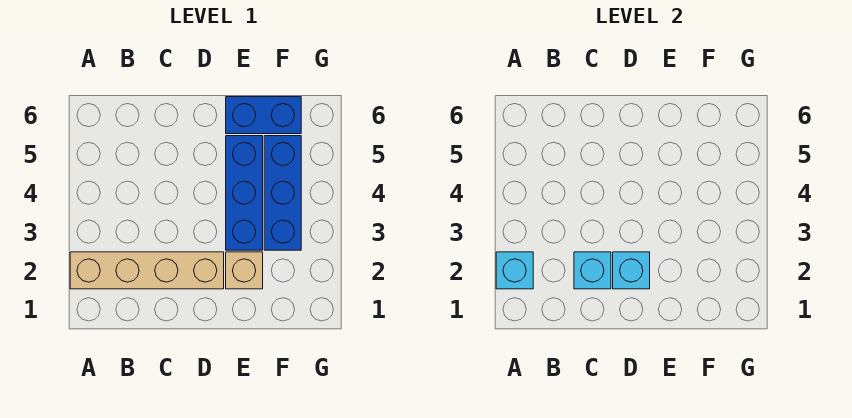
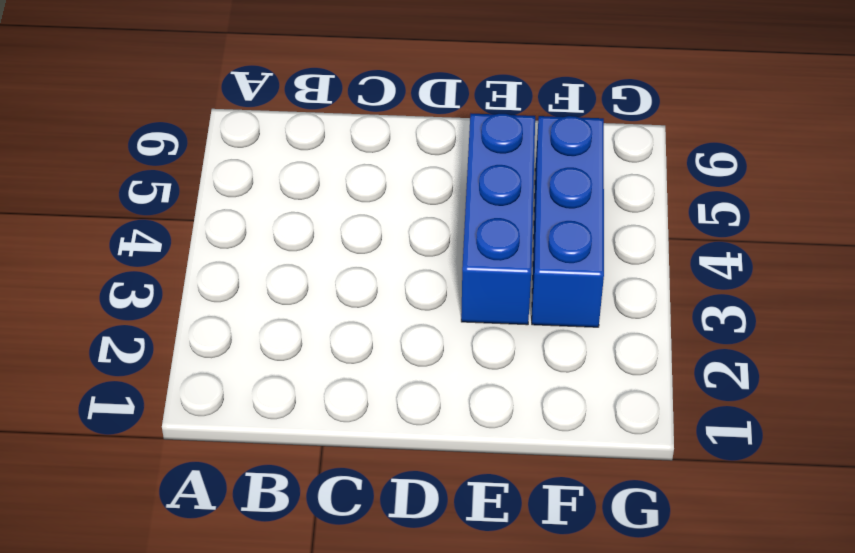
none -> tan brick A2:D2 level 1
none -> tan brick E2 level 1

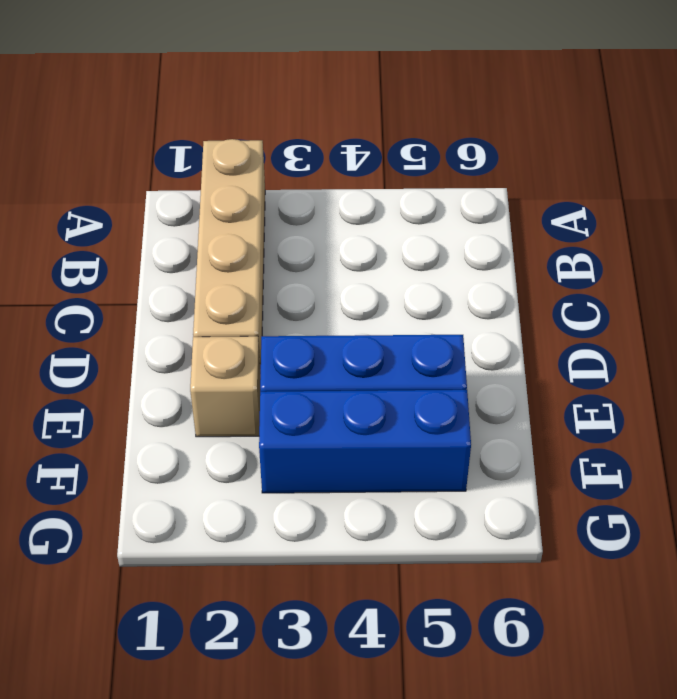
none -> blue brick E6:F6 level 1
none -> cyan brick A2 level 2

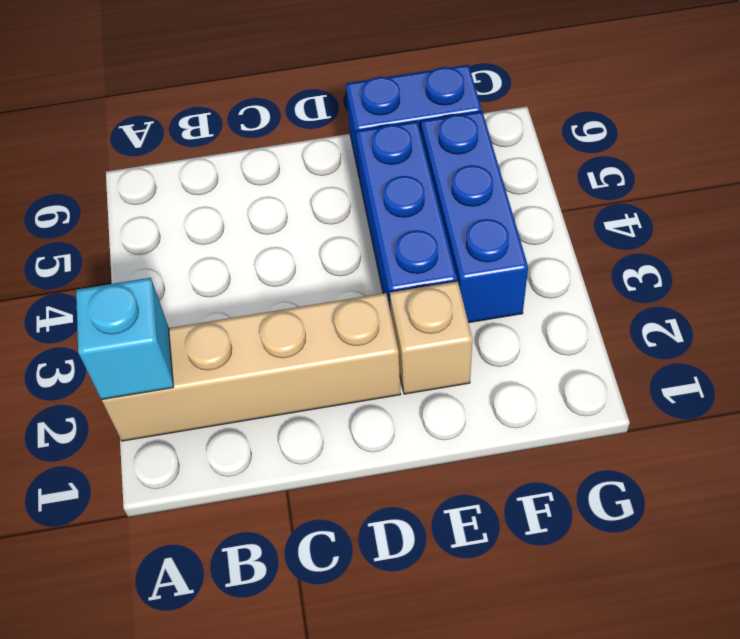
none -> cyan brick C2 level 2
none -> cyan brick D2 level 2

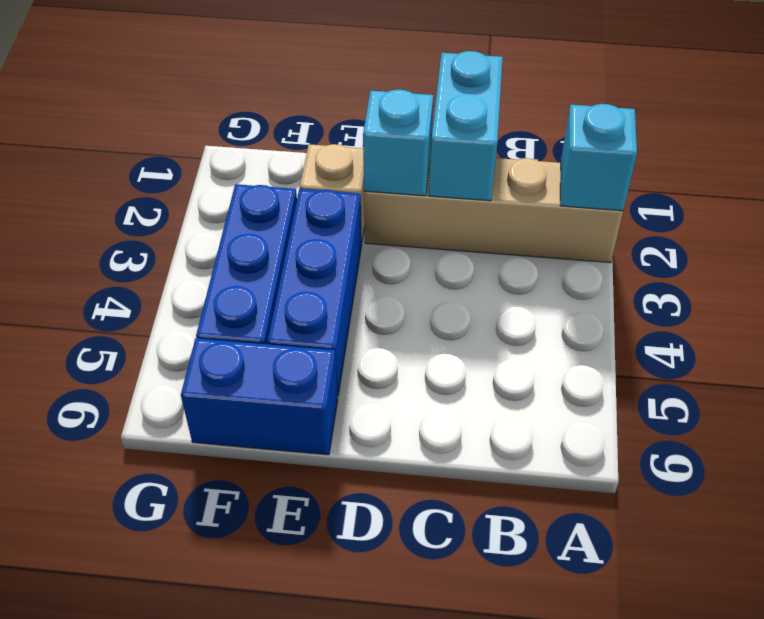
cyan brick C1:C2 level 2 -> cyan brick C2 level 2

